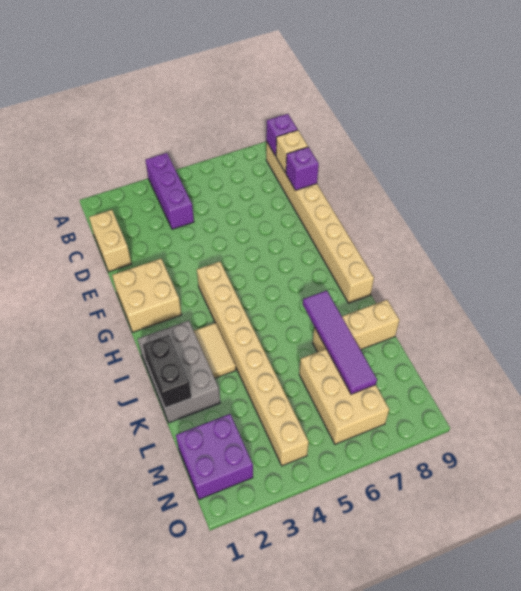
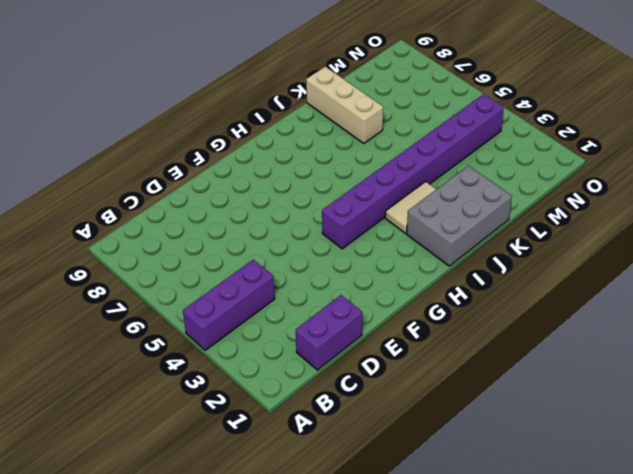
purple brick C1:D1 level 1 -> tan brick C1:D1 level 1
purple brick G4:N4 level 1 -> tan brick G4:N4 level 1
none -> tan brick B9:I9 level 1
none -> tan brick F1:G2 level 1
none -> tan brick L6:N7 level 1

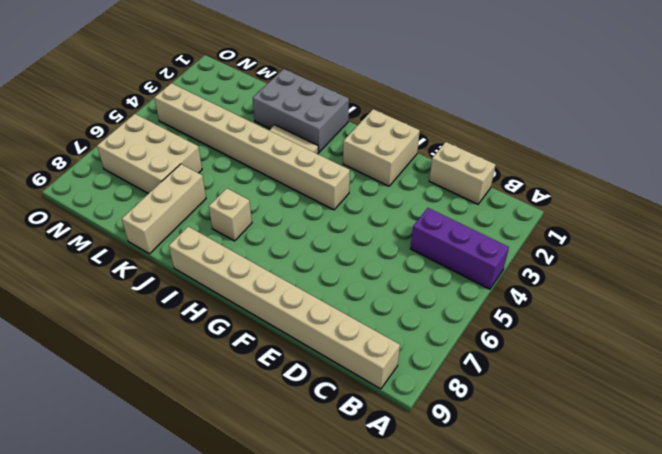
tan brick I7 level 1 -> tan brick C9 level 2
none -> purple brick M1:N2 level 1
none -> purple brick B9 level 2
none -> purple brick D9 level 2

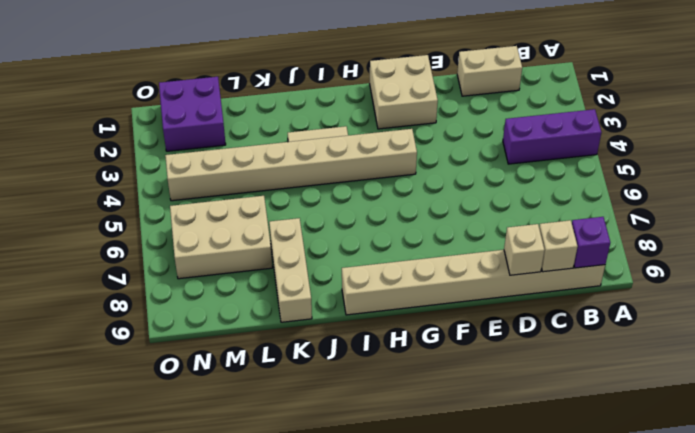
tan brick D9 level 2 -> purple brick D9 level 2
none -> grey brick I1:K2 level 1
none -> black brick J1:K1 level 2
none -> purple tile J7:M7 level 2

